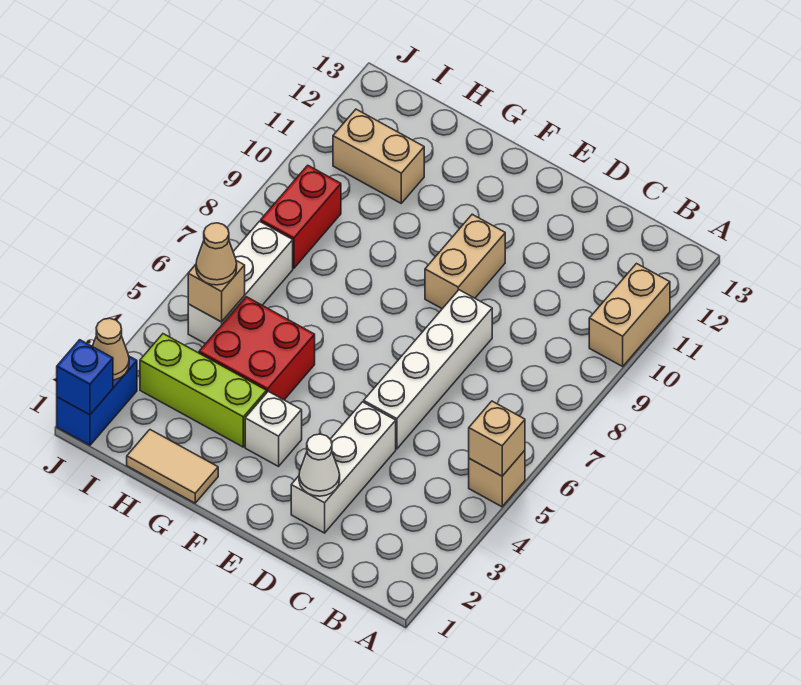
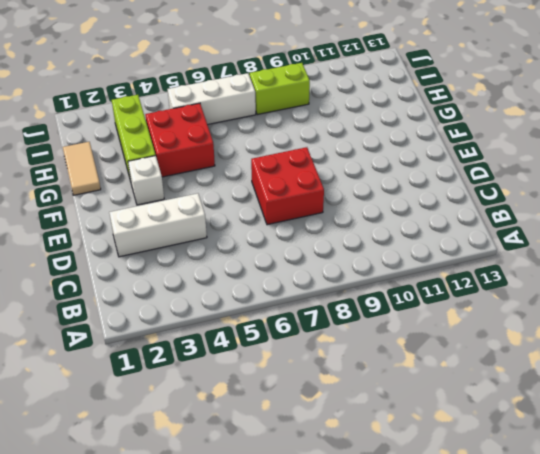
red brick D7:E8 level 1 -> white brick D5:D8 level 1
lime brick I8:I9 level 1 -> red brick I8:I9 level 1
none -> tan brick A5 level 1
none -> tan brick A10:A11 level 1
none -> tan brick E9:E10 level 1

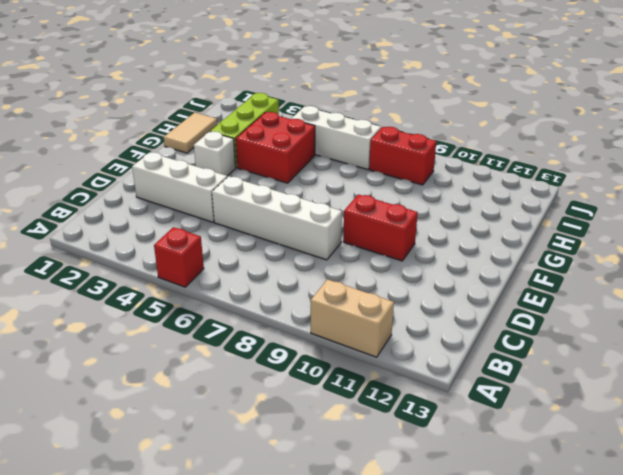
red brick A5 level 1 -> tan brick A5 level 1
red brick E9:E10 level 1 -> tan brick E9:E10 level 1
none -> tan brick H11:I11 level 1
none -> blue brick J1:J2 level 1
none -> tan brick A5 level 2

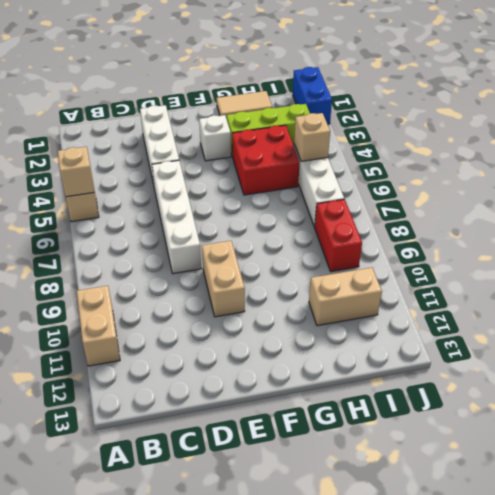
none -> white cone D2 level 2
none -> blue brick J1 level 2
none -> tan cone J2 level 2

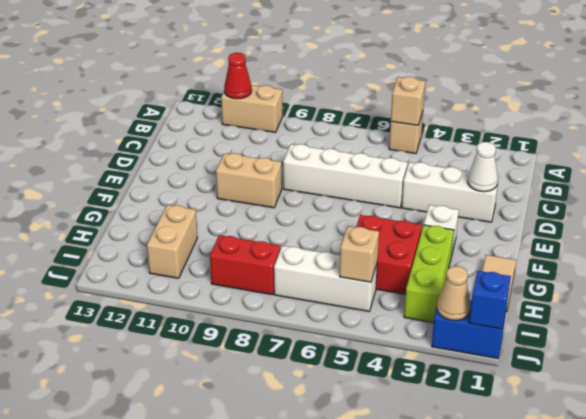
red cone A11 level 2 -> none
none -> tan cone I5 level 3

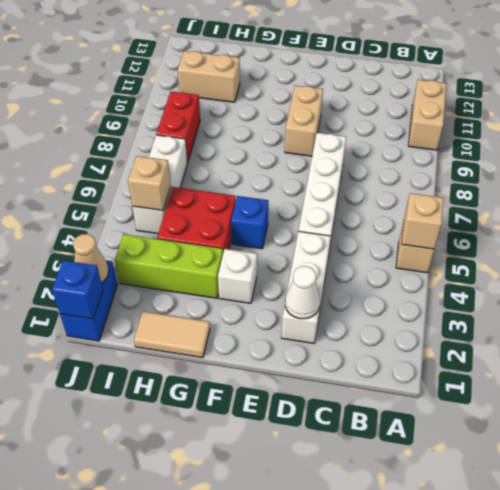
blue brick F5 level 1 -> none
none -> tan cone I5 level 3

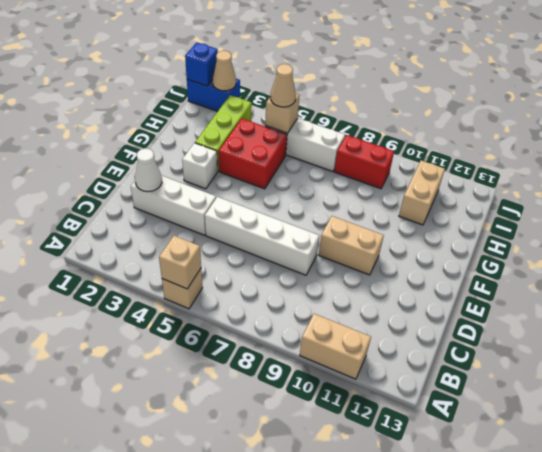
none -> tan tile G1:H1 level 1

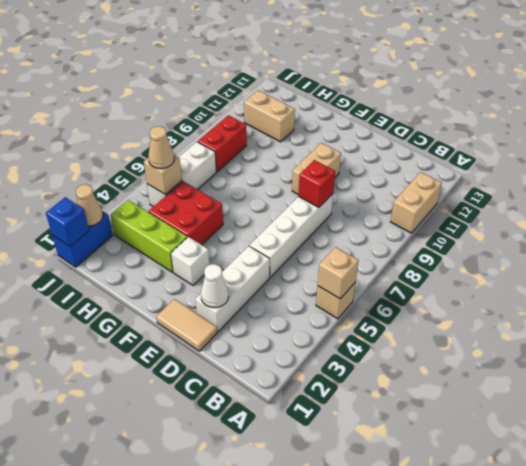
tan tile D1:E1 level 1 -> tan tile G1:H1 level 1
red brick D8 level 2 -> none

